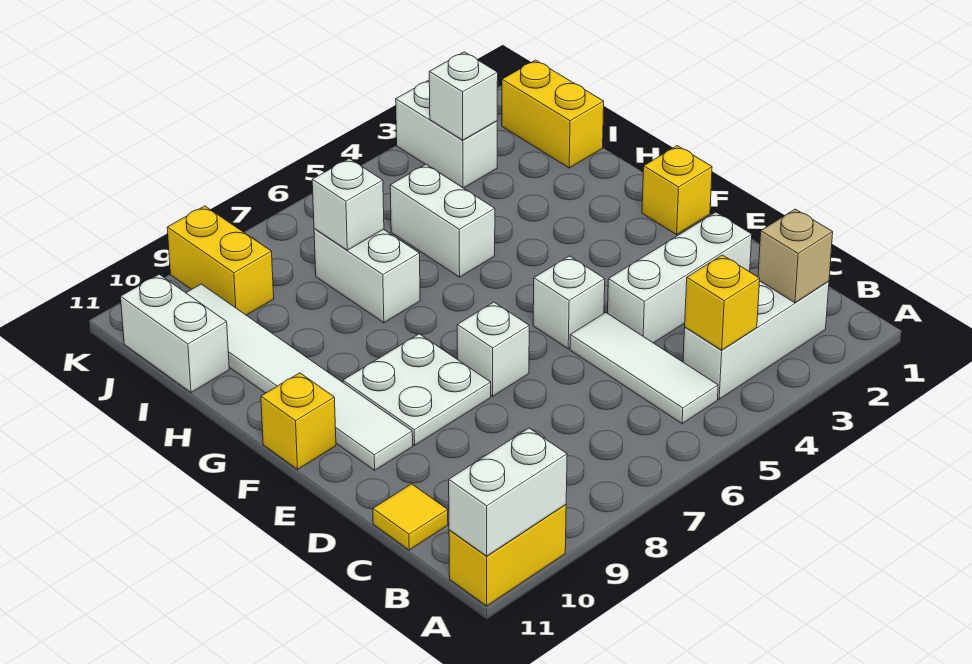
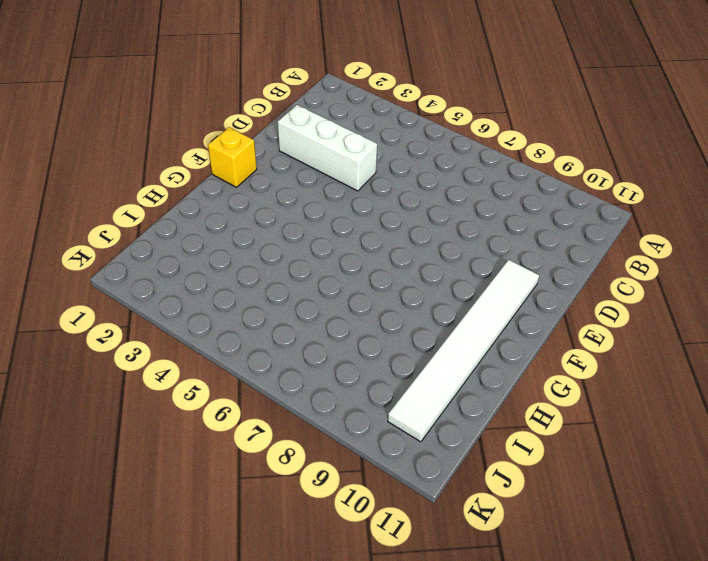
none -> yellow brick A10:A11 level 1
none -> white brick B2:B4 level 1
none -> white tile B5:D5 level 1

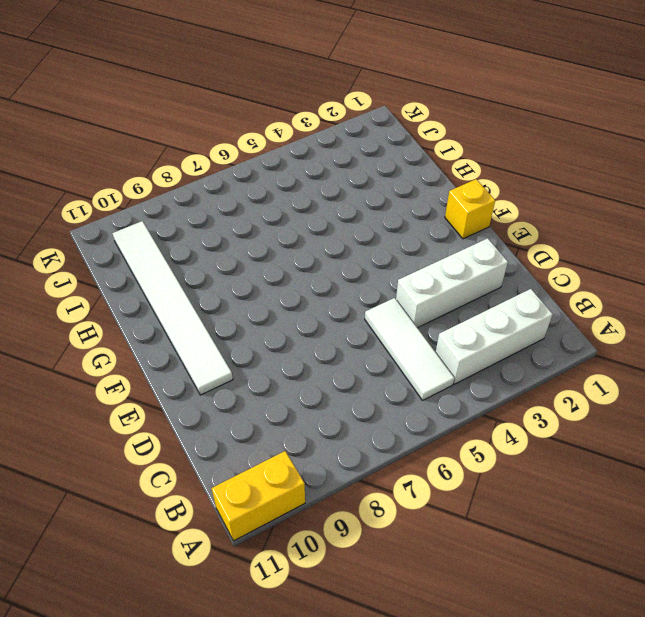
none -> yellow tile C11 level 1
none -> white brick E5 level 1
none -> white brick E7 level 1

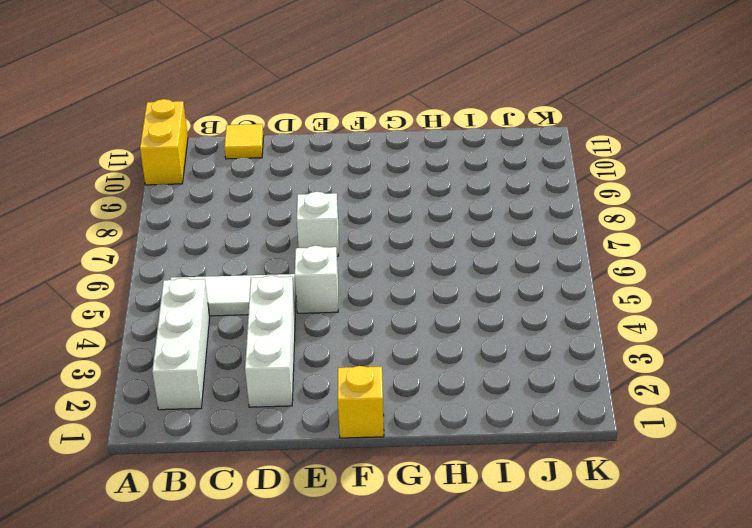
none -> white plate E8:F9 level 1
none -> white tile E10:J10 level 1
none -> yellow brick F11 level 1

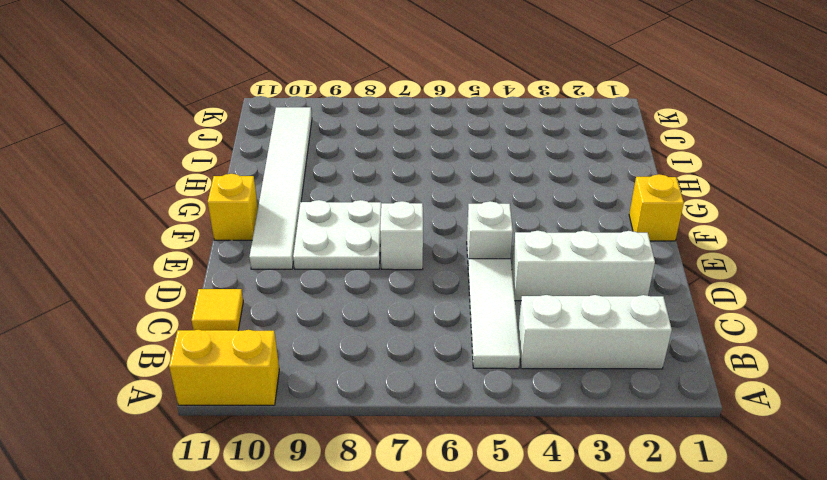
none -> white brick H5:I5 level 1
none -> white brick H7:I7 level 1
none -> yellow brick I1:J1 level 1

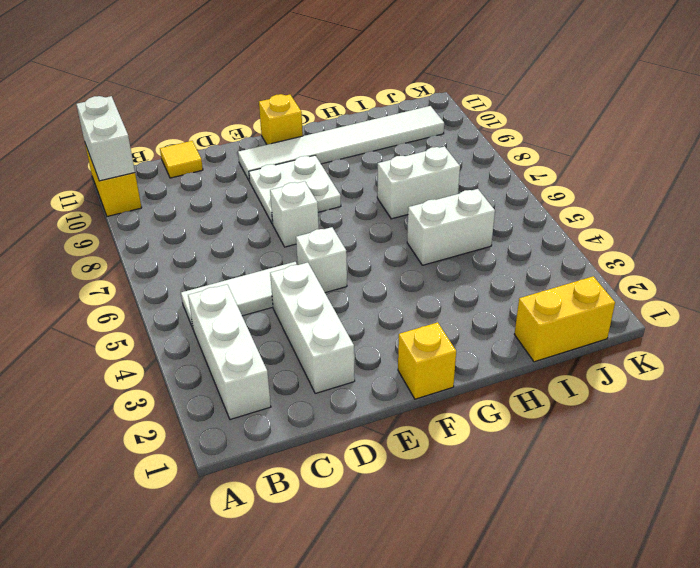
none -> white brick I11:J11 level 1
none -> white brick J3:K3 level 1
none -> yellow brick J9:K9 level 1

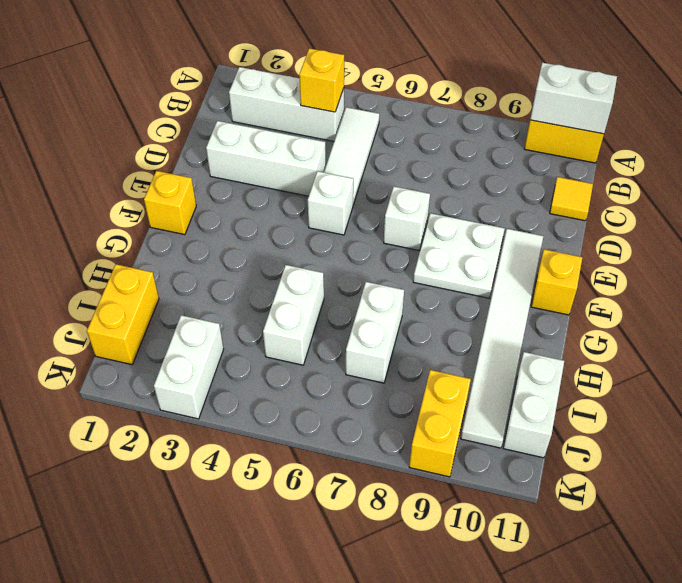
none -> tan brick B2 level 2
none -> white brick I7 level 2
none -> white brick J3 level 2

